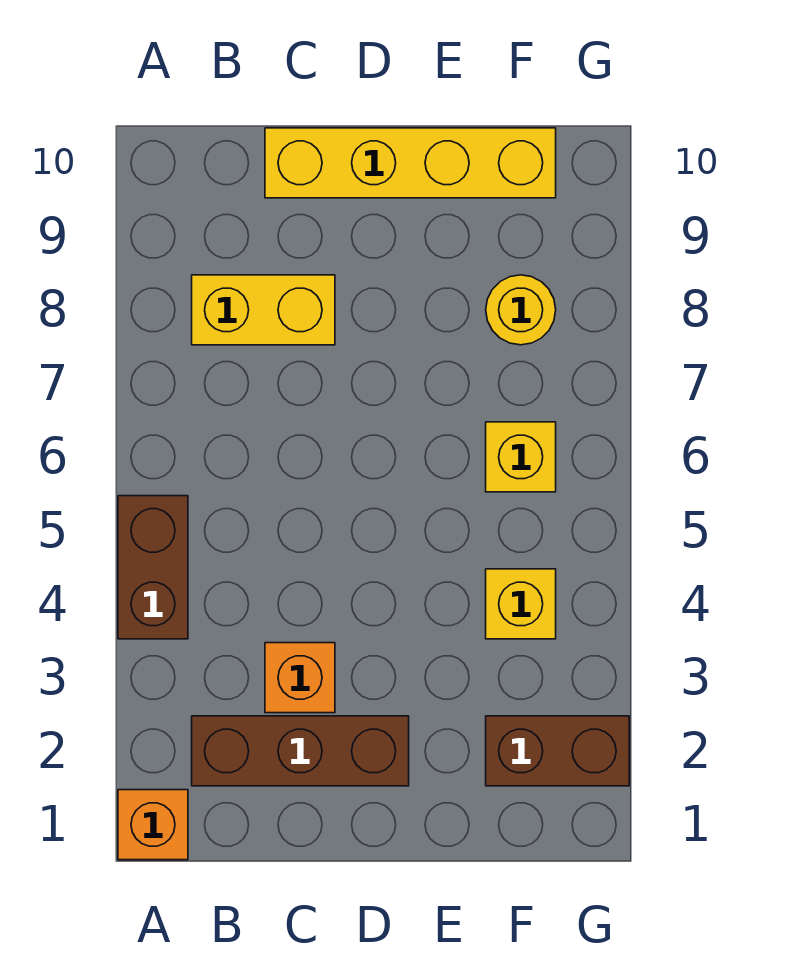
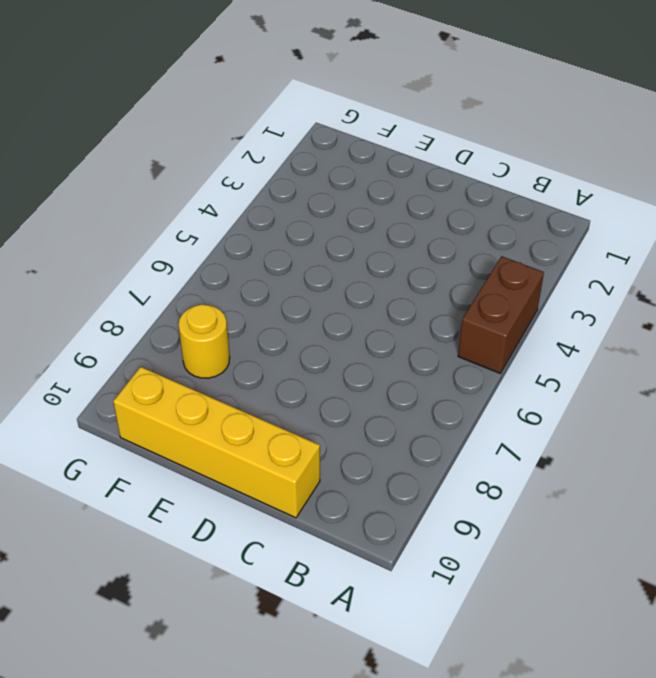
none -> orange brick A1 level 1
none -> brown brick B2:D2 level 1

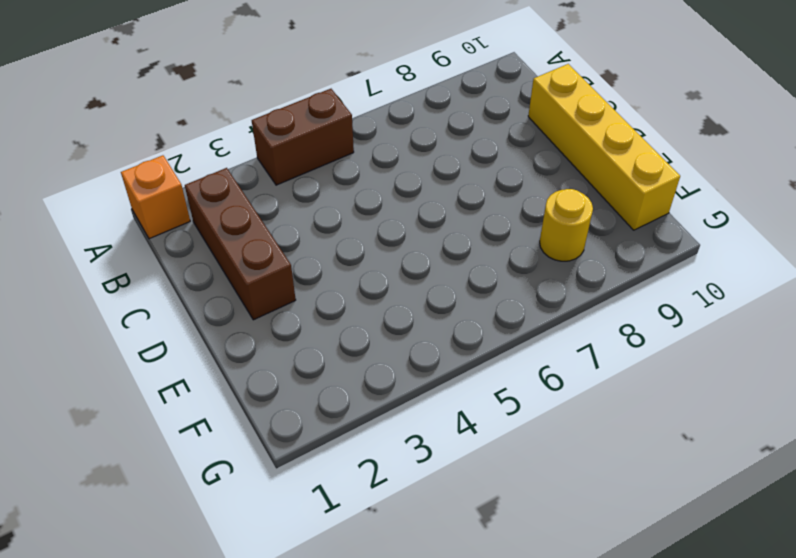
none -> yellow brick B8:C8 level 1
none -> orange brick C3 level 1

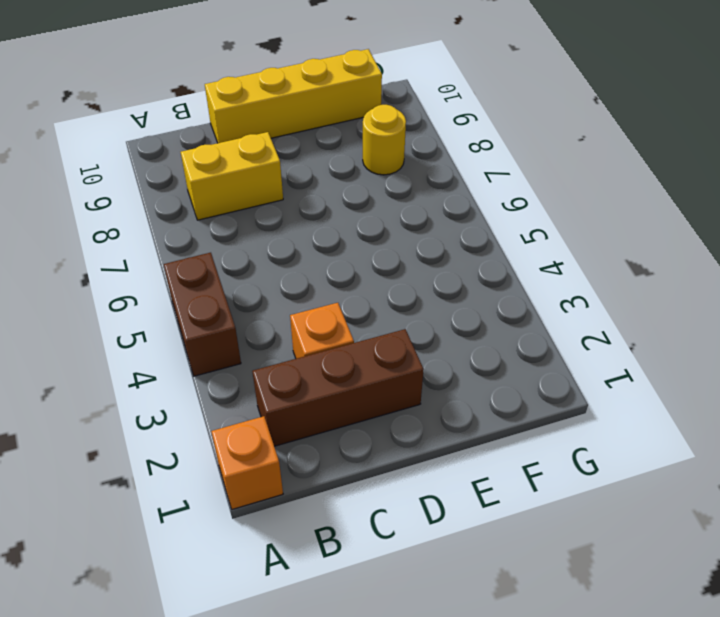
none -> brown brick F2:G2 level 1
none -> yellow brick F4 level 1

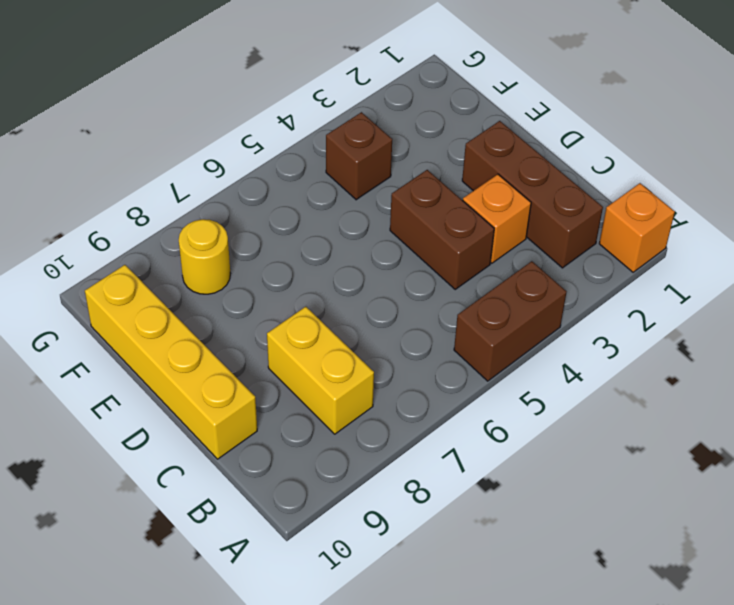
brown brick C4:D4 level 1 -> brown brick F2:G2 level 1
brown brick F4 level 1 -> yellow brick F4 level 1
none -> yellow brick F6 level 1

